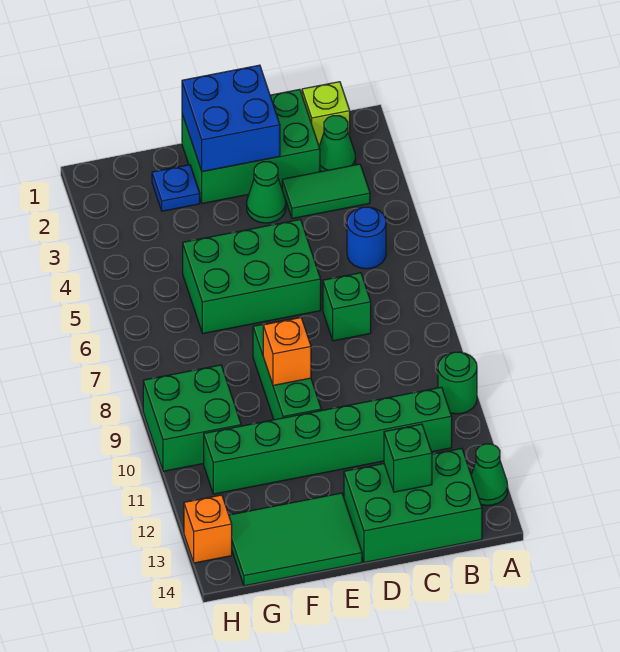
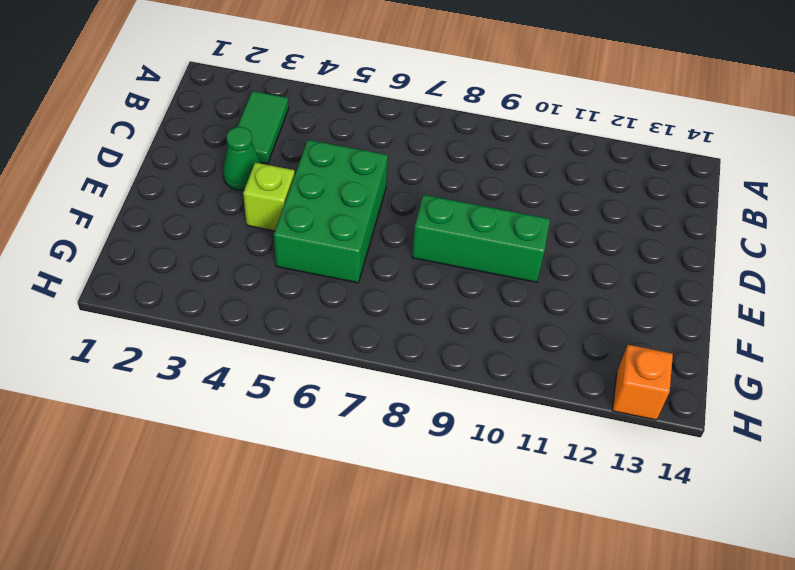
lime brick E4 level 1 -> lime brick B1 level 1
none -> green round brick A10 level 1
none -> green cone A13 level 1
none -> green cone B2 level 1

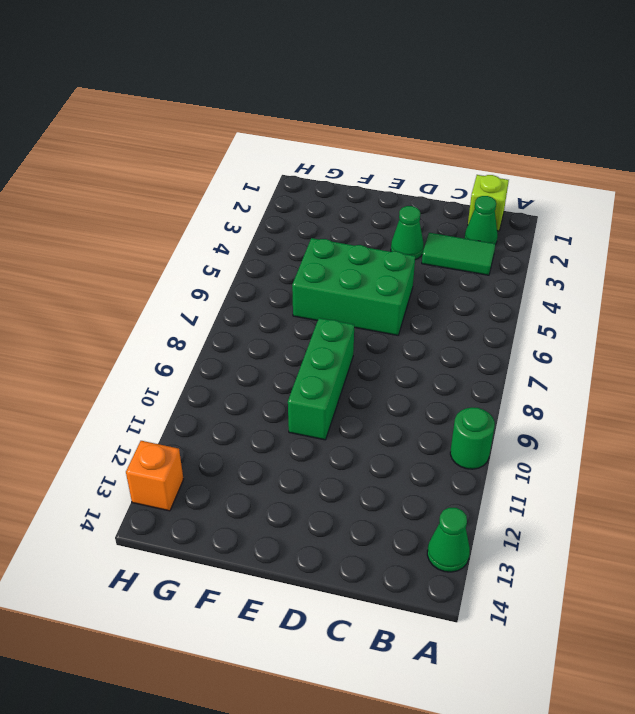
none -> blue round brick B5 level 1
none -> green brick B11:G11 level 1
none -> green brick B13:D14 level 1

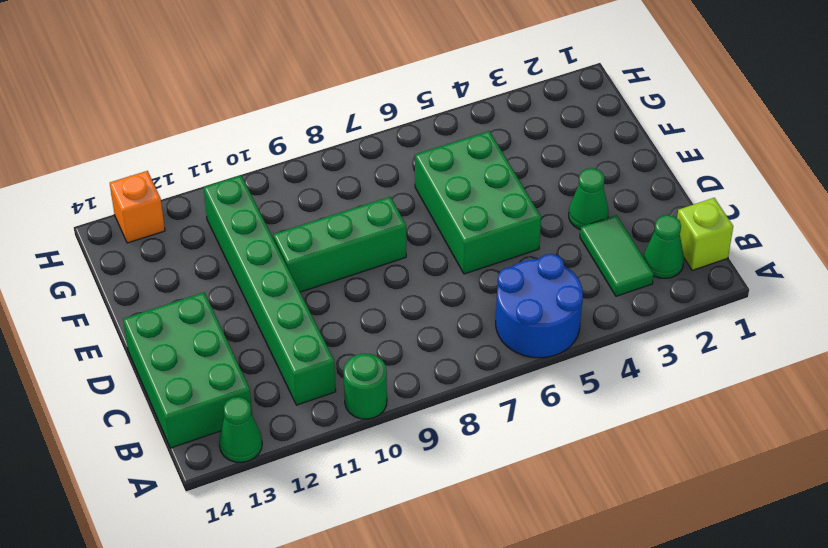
blue round brick A5:B6 level 1 -> blue round brick B5 level 1
none -> green brick C1:E2 level 1
none -> green brick C7 level 1
none -> green tile E13:G14 level 1

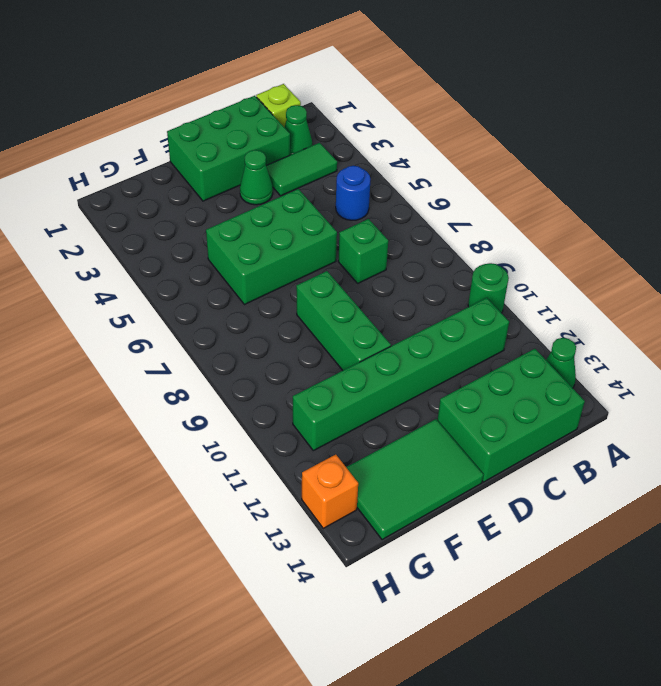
none -> blue plate F2 level 1
none -> green brick G9:H10 level 1
none -> green brick C13 level 2

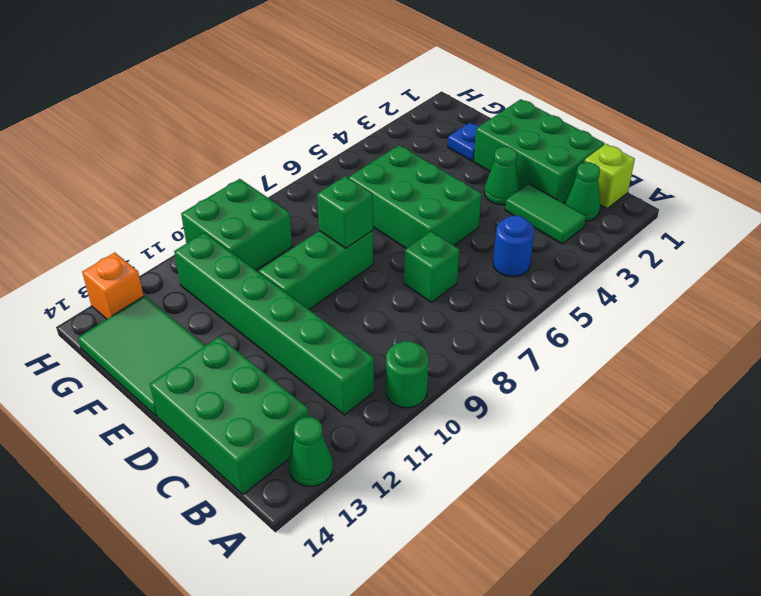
green brick E8 level 2 -> green brick C13 level 2
none -> blue brick D1:E2 level 2
none -> orange brick E9 level 2

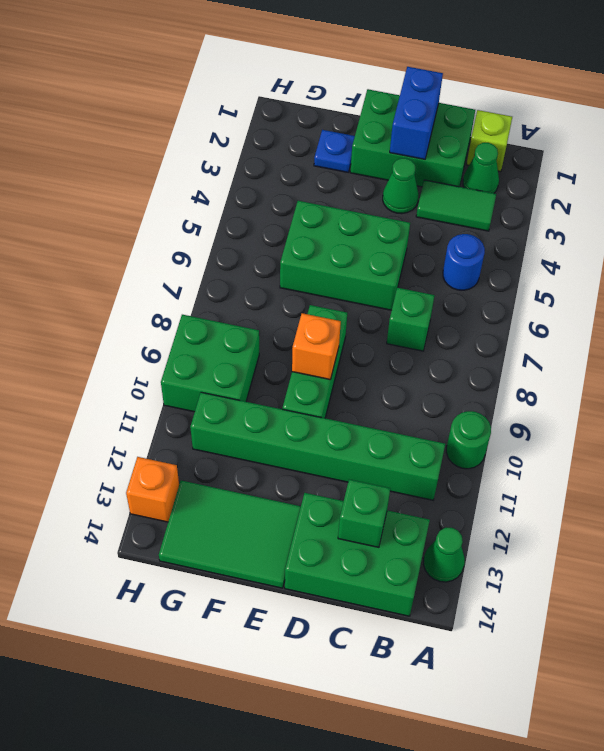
blue brick D1:D2 level 2 -> blue brick D1:E2 level 2

